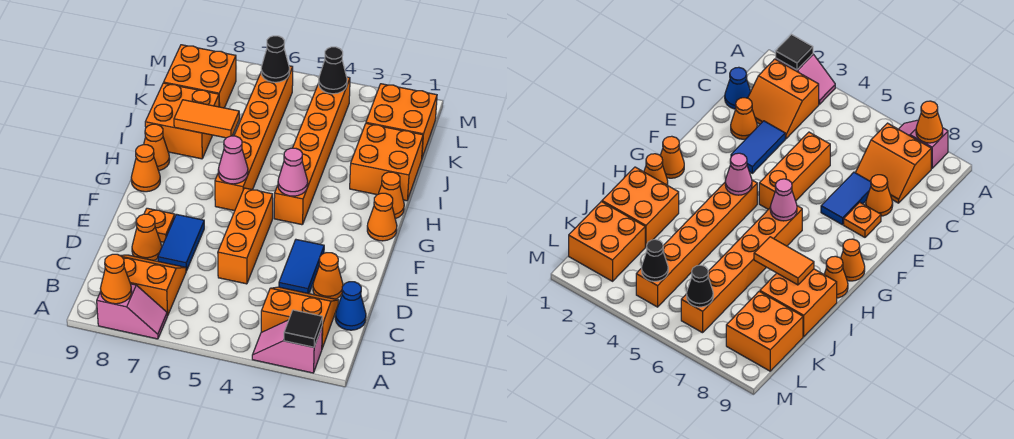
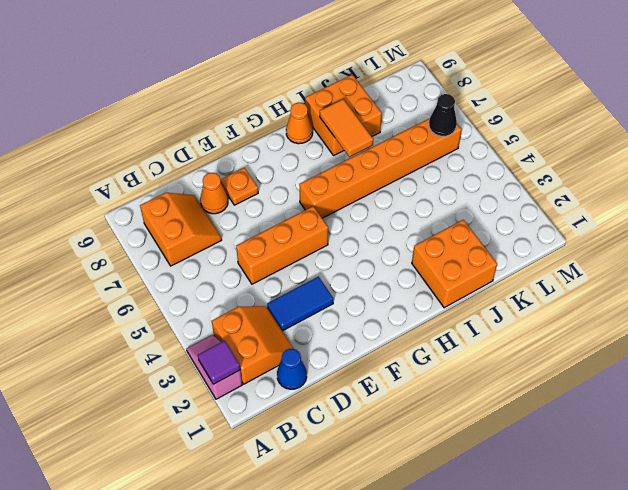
purple tile A2 level 2 -> black tile A2 level 2
none -> pink slope A7:A8 level 1 top 8
none -> orange cone D2 level 1
none -> blue tile D7:E7 level 1

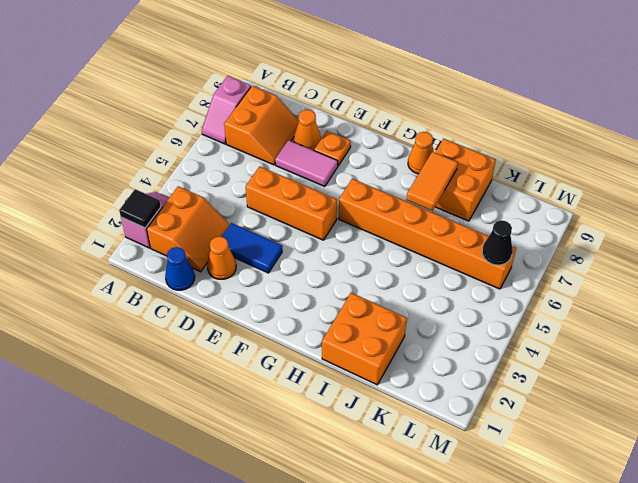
pink tile D7:E7 level 1 -> blue tile D7:E7 level 1
none -> orange cone G1 level 1
none -> orange brick G4:L4 level 1
none -> orange cone G9 level 1

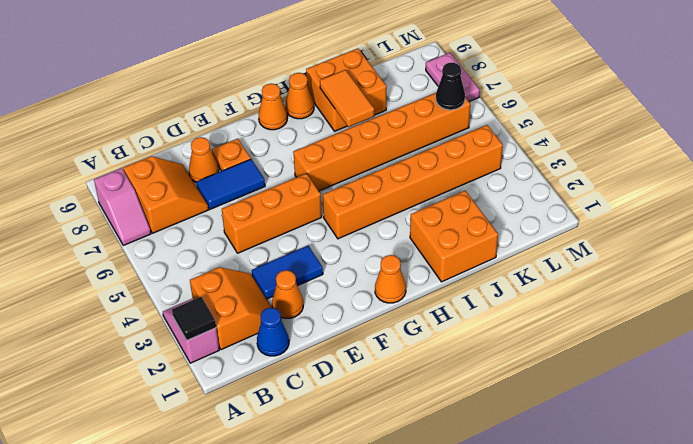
pink plate M7:M8 level 1 -> none
none -> orange cone H1 level 1
none -> orange brick K1:L2 level 1
none -> orange brick K8:L9 level 1

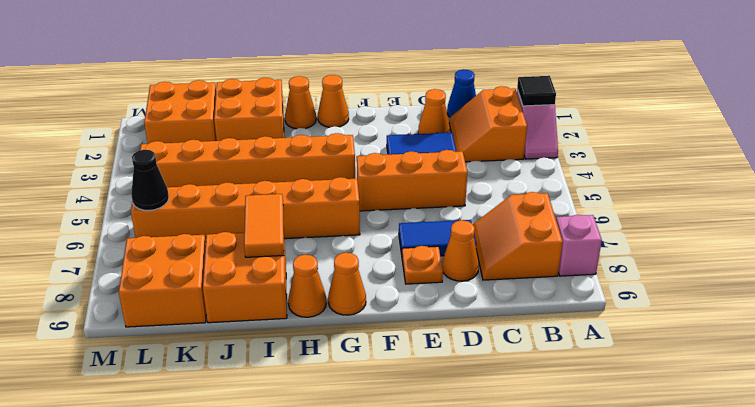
none -> orange cone A8 level 2
none -> pink cone G4 level 2
none -> pink cone G6 level 2

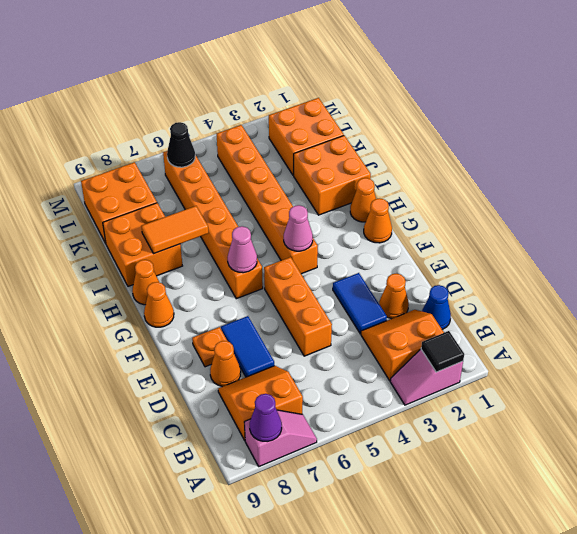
purple cone A8 level 2 -> orange cone A8 level 2
none -> black cone L4 level 2

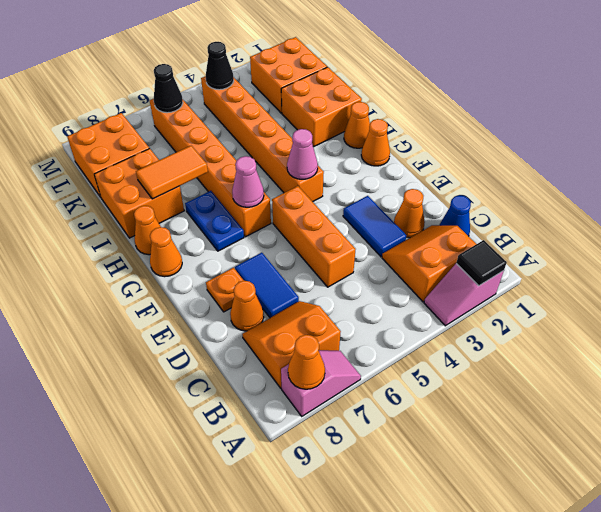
blue plate G7:H7 level 1 -> none

